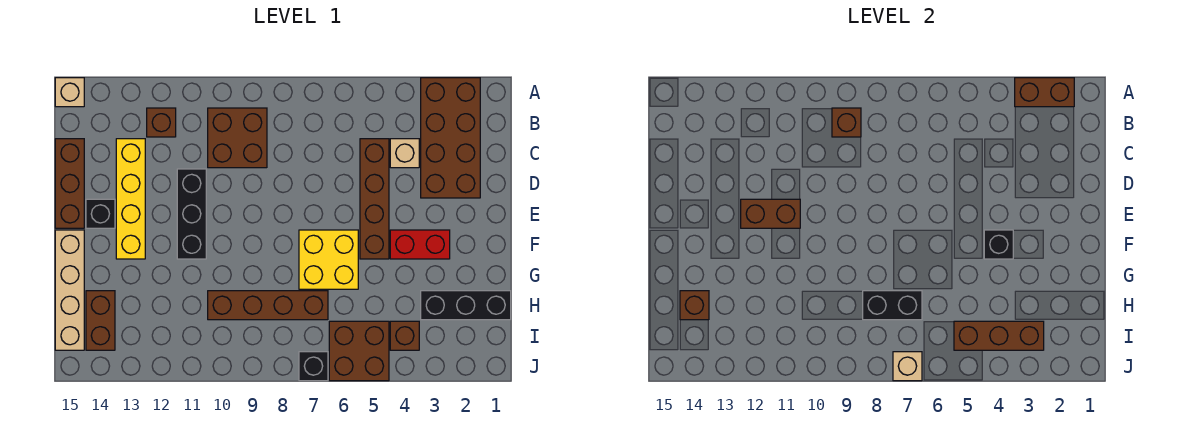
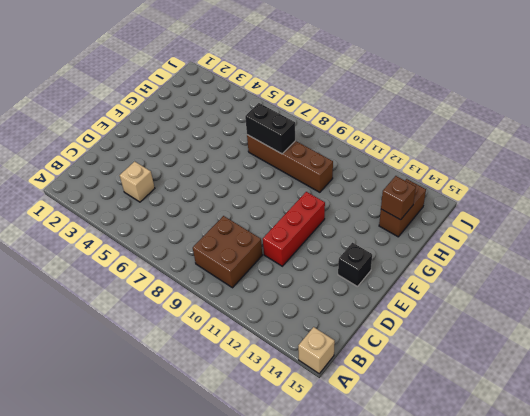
red brick D11:F11 level 1 -> black brick D11:F11 level 1
none -> brown brick A2:D3 level 1
none -> brown brick B12 level 1
none -> brown brick C5:F5 level 1

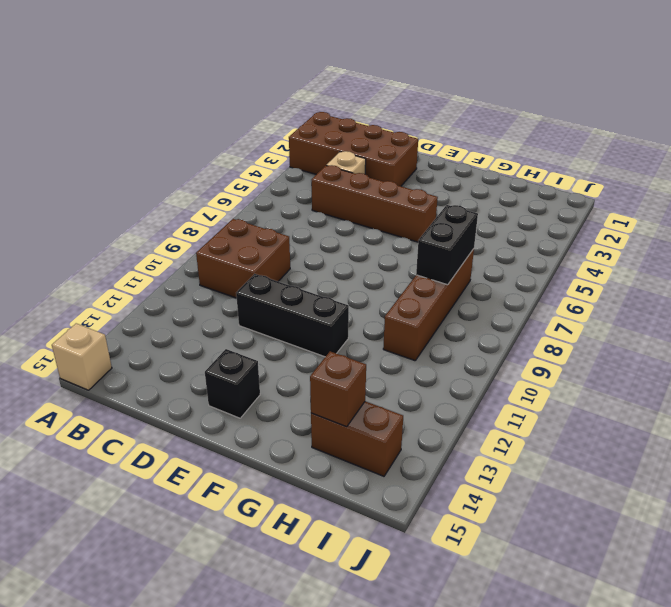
none -> brown brick B12 level 1
none -> yellow brick C13:F13 level 1
none -> brown brick C15:E15 level 1

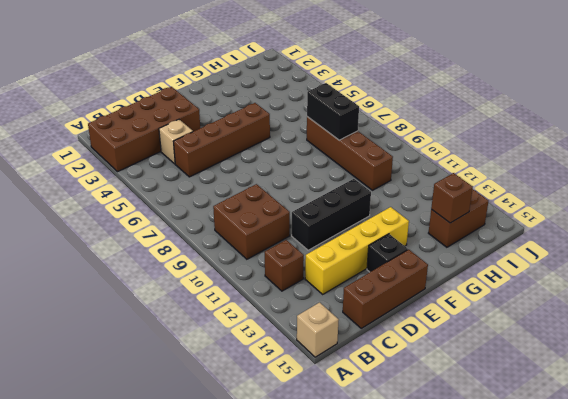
none -> red brick F3:F4 level 1
none -> yellow brick F6:G7 level 1
none -> tan brick F15:I15 level 1

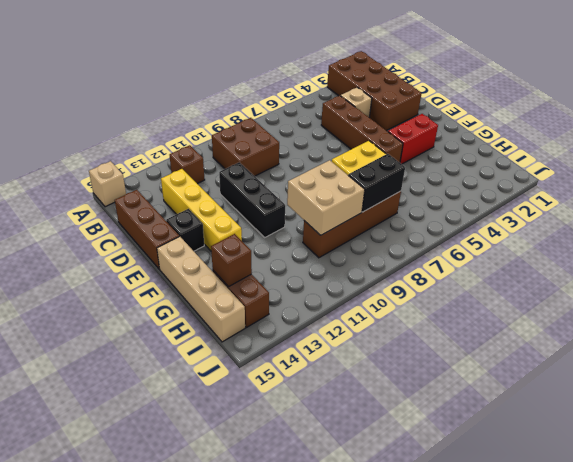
tan brick G9:H10 level 2 -> none
none -> black brick H1:H3 level 1
none -> brown brick I4 level 1
none -> brown brick I5:J6 level 1

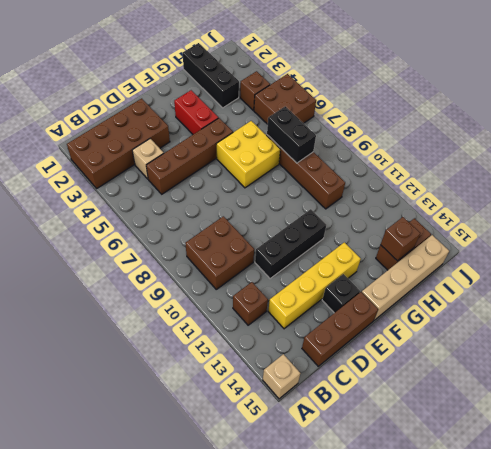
none -> black brick J7 level 1
none -> brown brick A2:A3 level 2
none -> brown brick B9 level 2

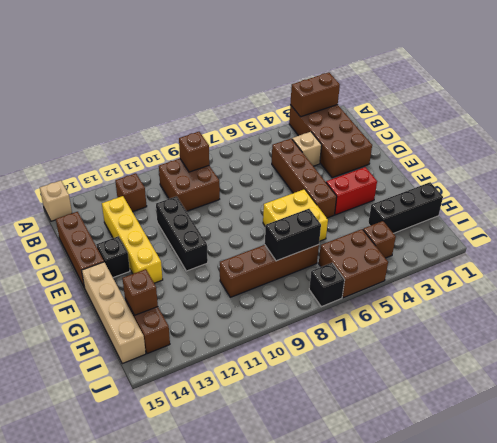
none -> brown brick E11:E12 level 2
none -> black brick F4 level 2
none -> brown brick I3:I5 level 2

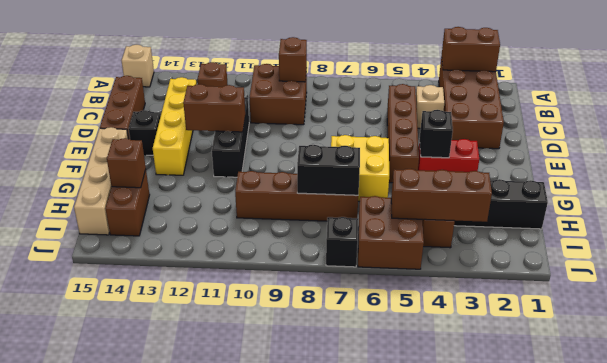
none -> tan brick J7 level 2

